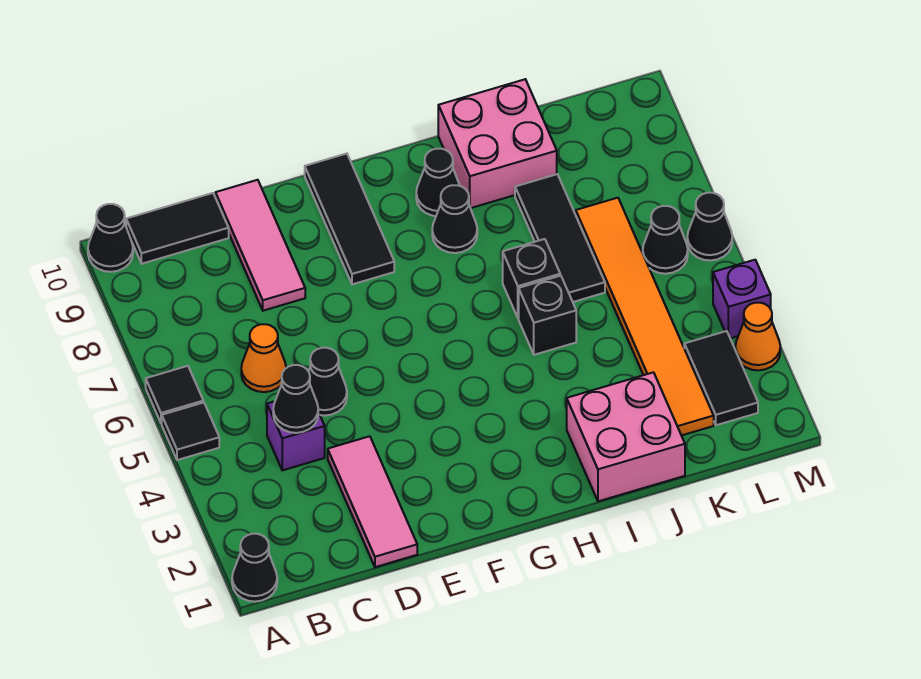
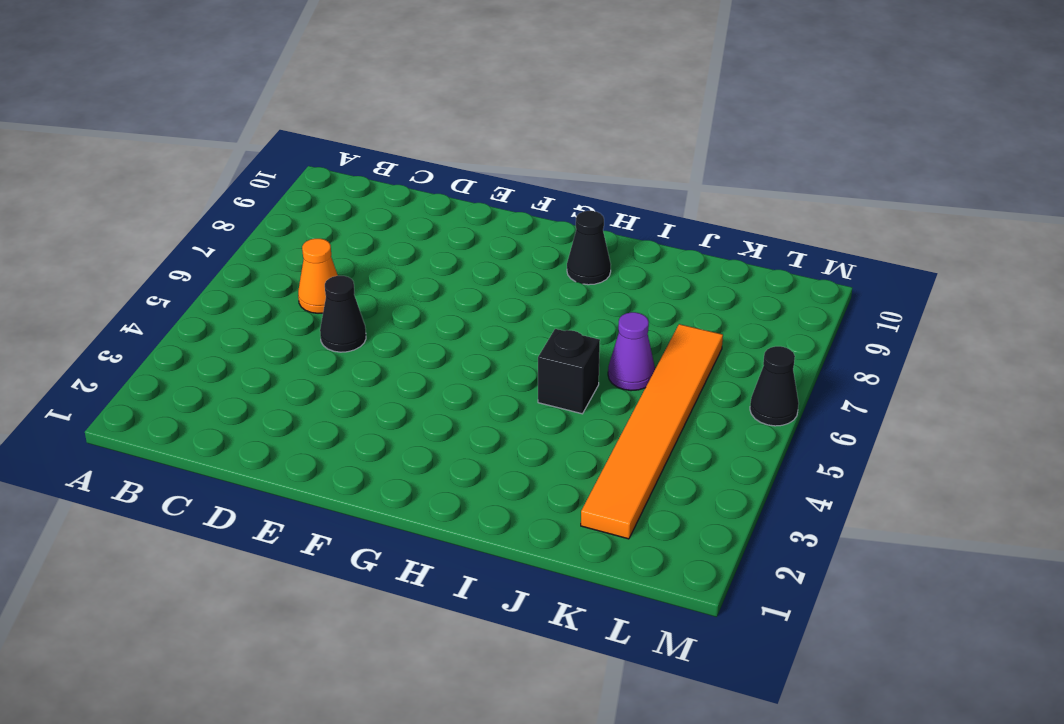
purple cone J6 level 1 -> black tile J6:J8 level 1
none -> black cone A1 level 1
none -> black tile A5 level 1
none -> black tile A6 level 1

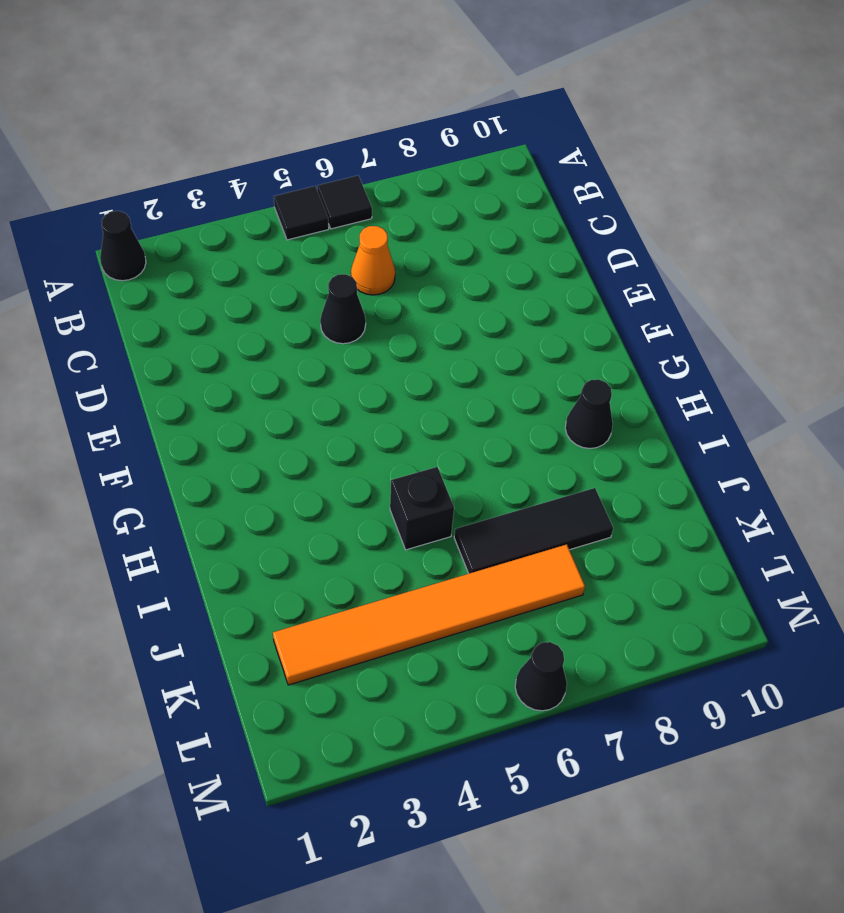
none -> black cone A10 level 1
none -> black tile B10:C10 level 1
none -> purple brick C4 level 1

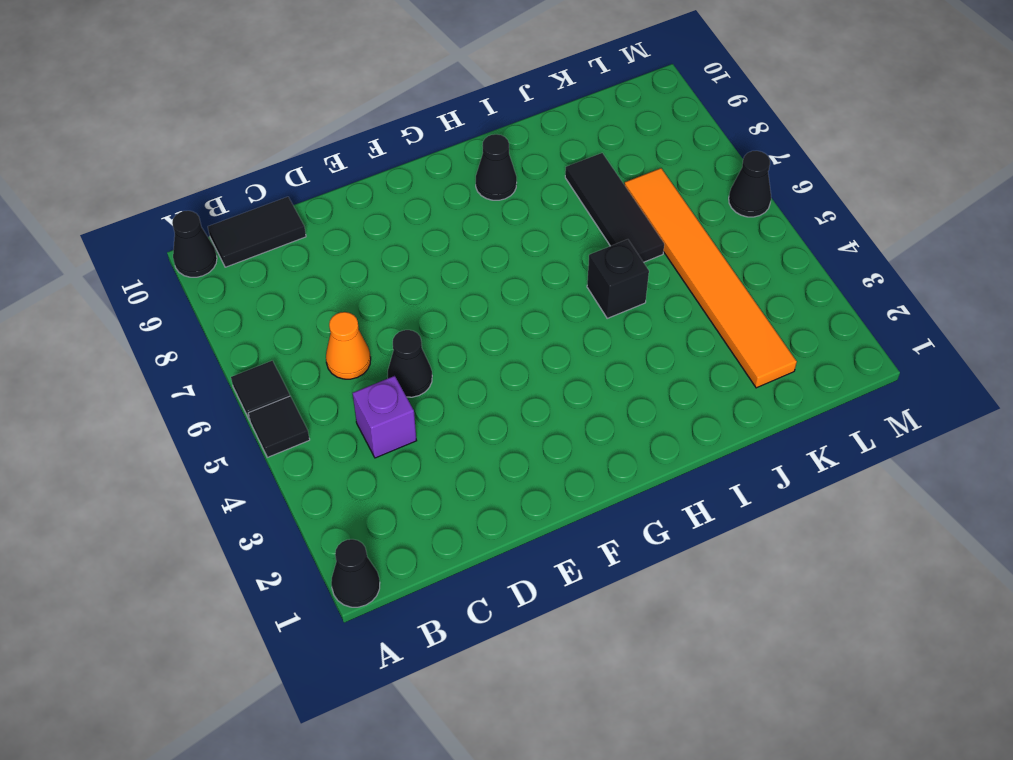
none -> pink tile D1:D3 level 1
none -> pink tile D8:D10 level 1
none -> black tile F8:F10 level 1

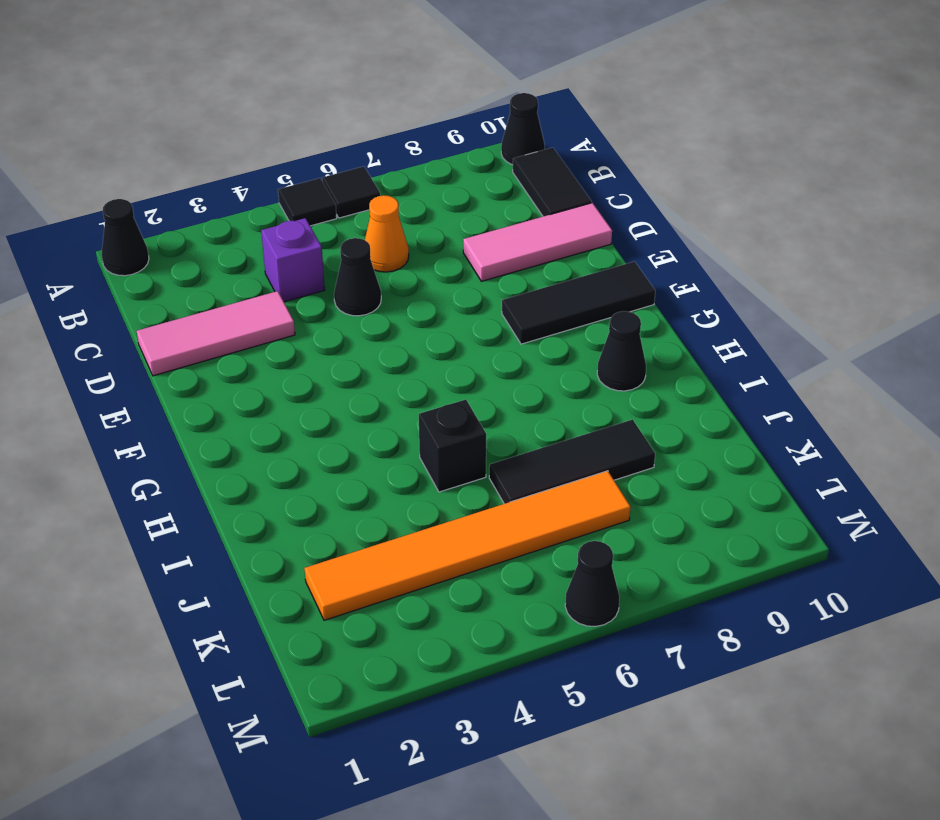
none -> black cone H8 level 1
none -> pink brick I1:J2 level 1
none -> black brick I6 level 1

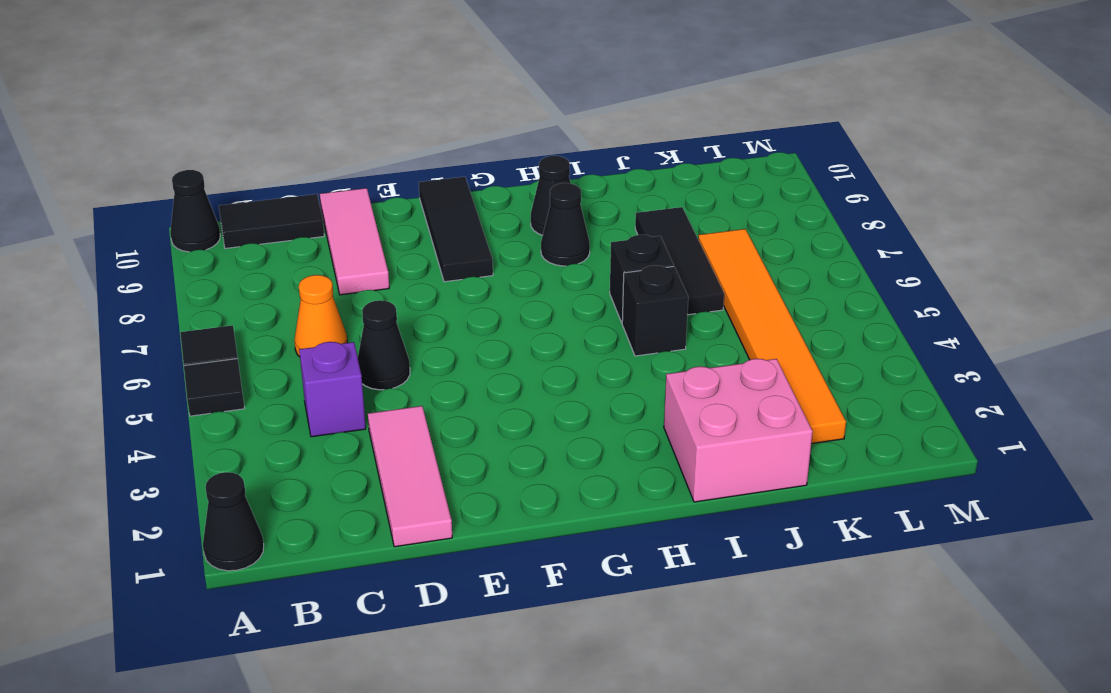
none -> pink brick I9:J10 level 1
none -> black tile L2:L3 level 1
none -> black cone L6 level 1

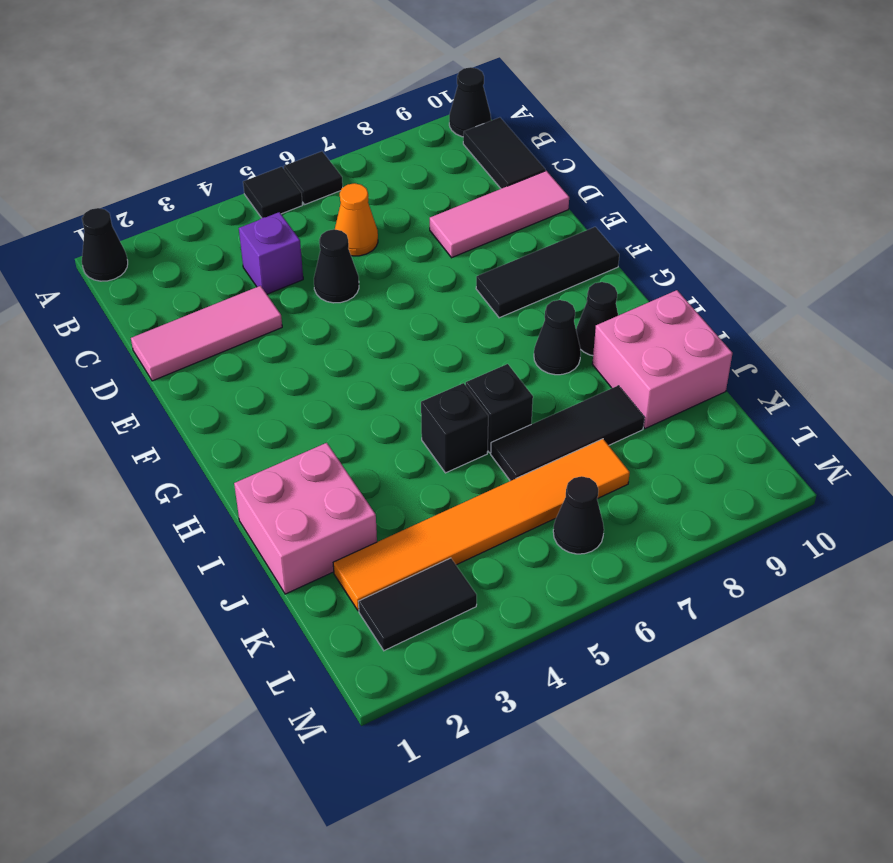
none -> orange cone M3 level 1
none -> purple brick M4 level 1
none -> black cone M6 level 1

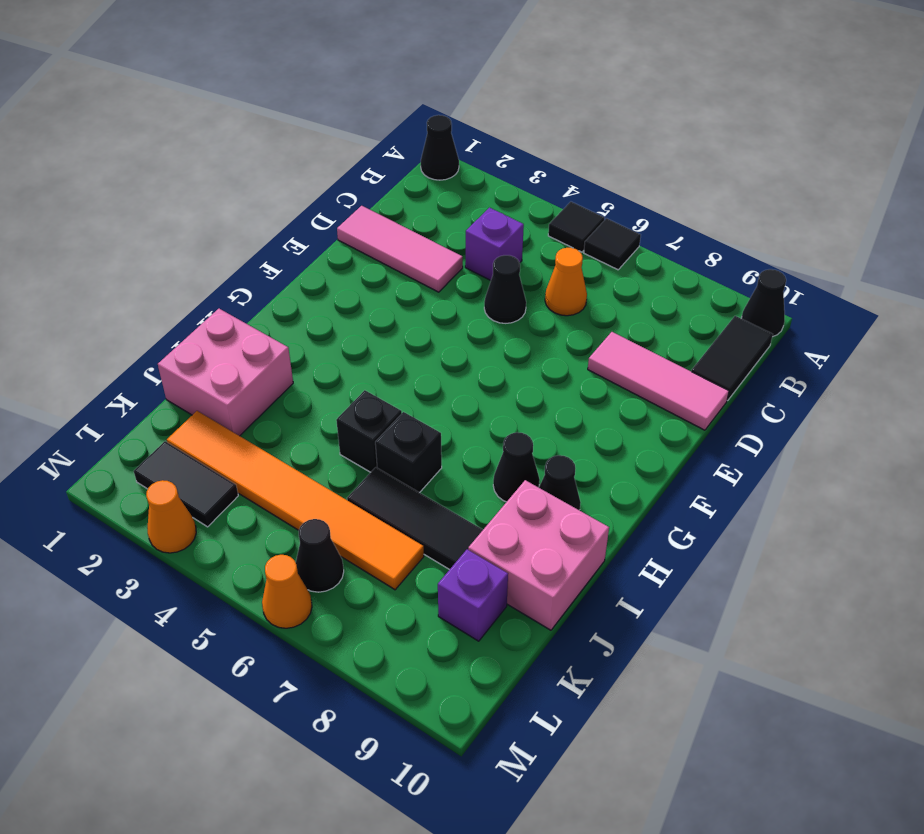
purple brick K9 level 1 -> purple brick M4 level 1
orange cone M6 level 1 -> black cone M6 level 1
none -> black tile F8:F10 level 1
none -> black cone C4 level 2

